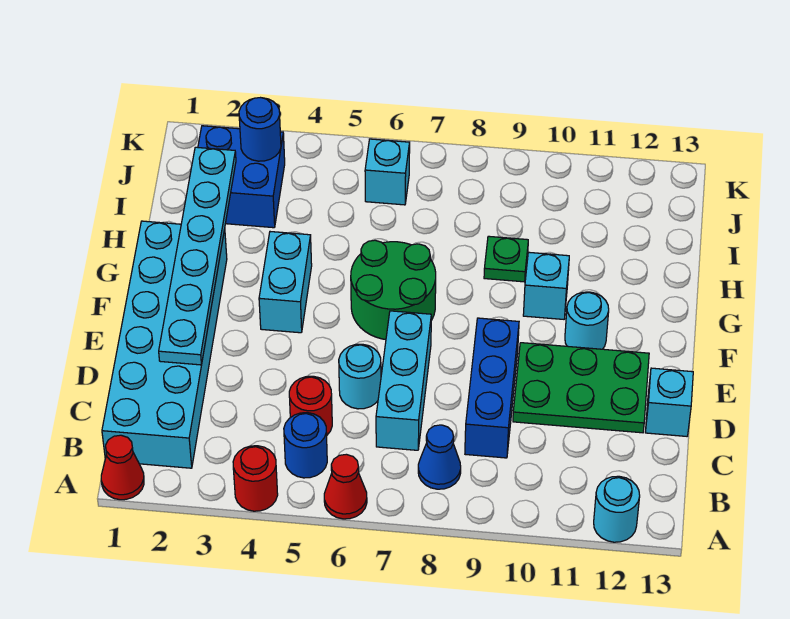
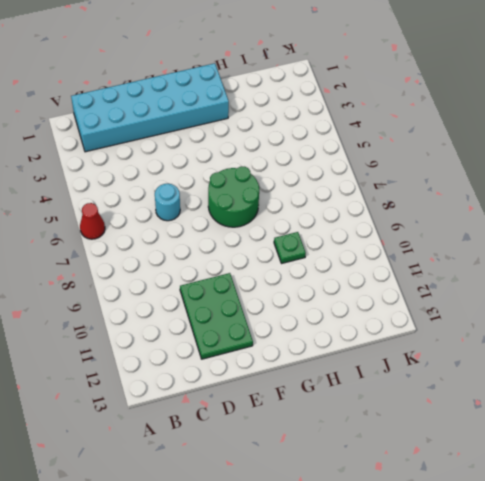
none -> red cone A1 level 1
none -> red round brick A4 level 1
none -> cyan round brick A12 level 1

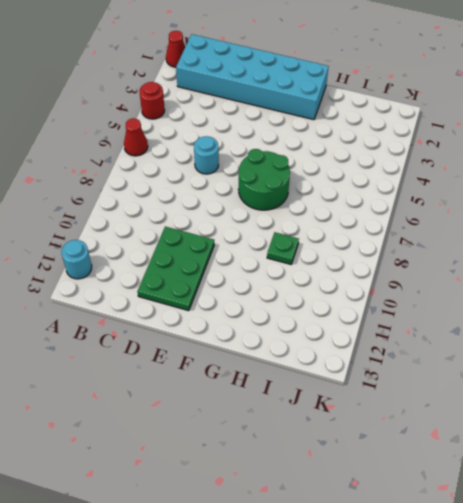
none -> blue round brick B5 level 1
none -> blue cone B8 level 1
none -> red round brick C5 level 1

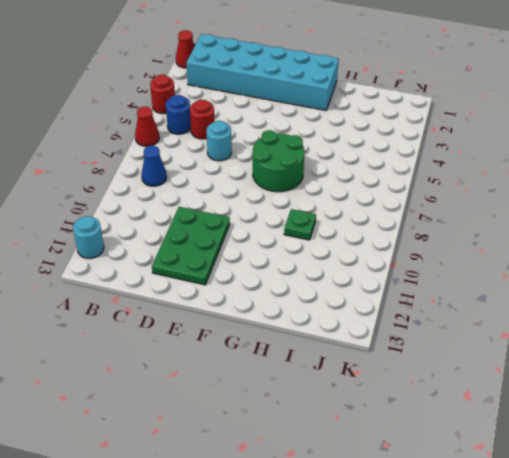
none -> cyan brick C7:E7 level 1
none -> blue brick C9:E9 level 1
none -> cyan brick D13 level 1

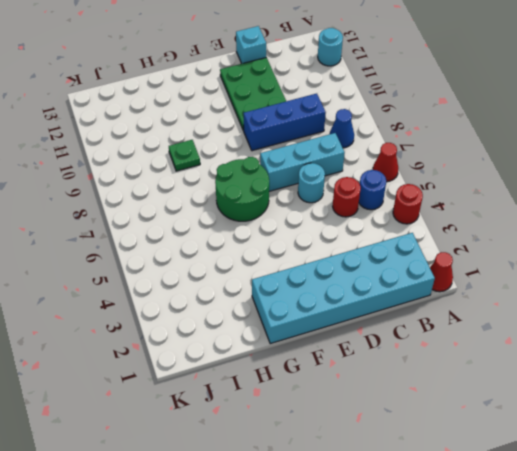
none -> cyan brick F4:G4 level 1
none -> cyan round brick F11 level 1
none -> cyan brick G10 level 1

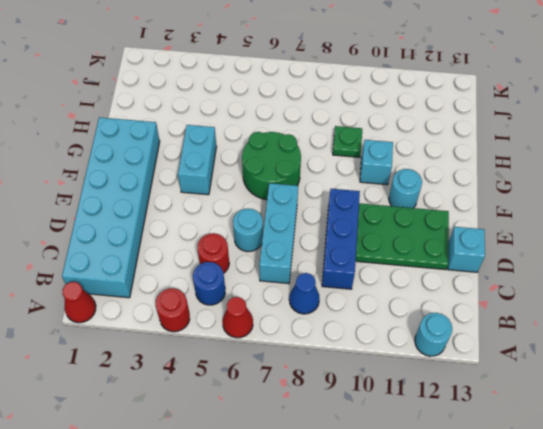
none -> blue brick I2:J3 level 1
none -> cyan brick J6 level 1
none -> cyan plate D2:I2 level 2

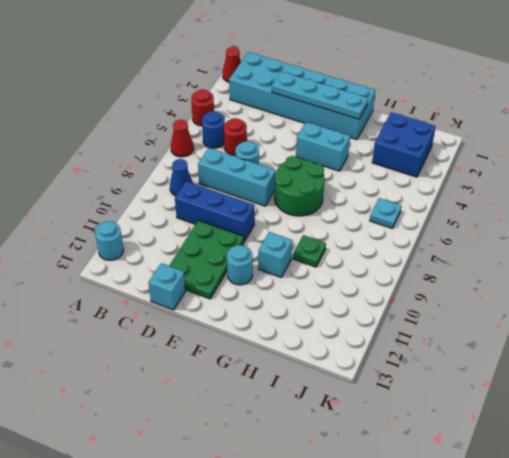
cyan plate D2:G2 level 2 -> cyan plate D2:I2 level 2
cyan plate J6 level 1 -> cyan brick J6 level 1
none -> blue round brick J3 level 2

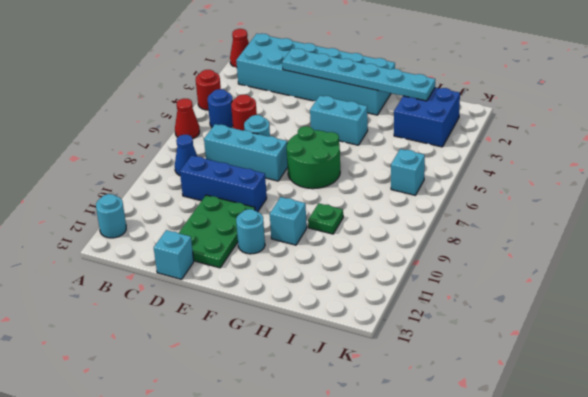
none -> blue round brick J3 level 2

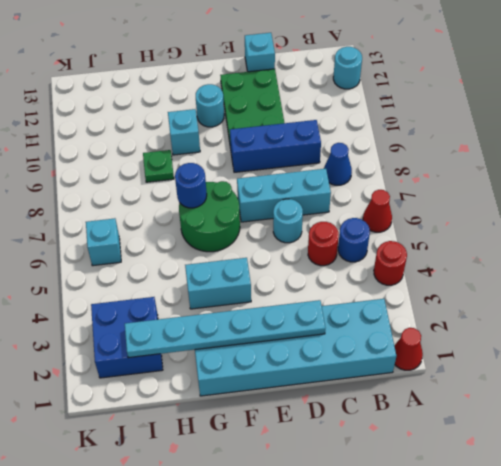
blue round brick G7 level 2 -> blue round brick J3 level 2

